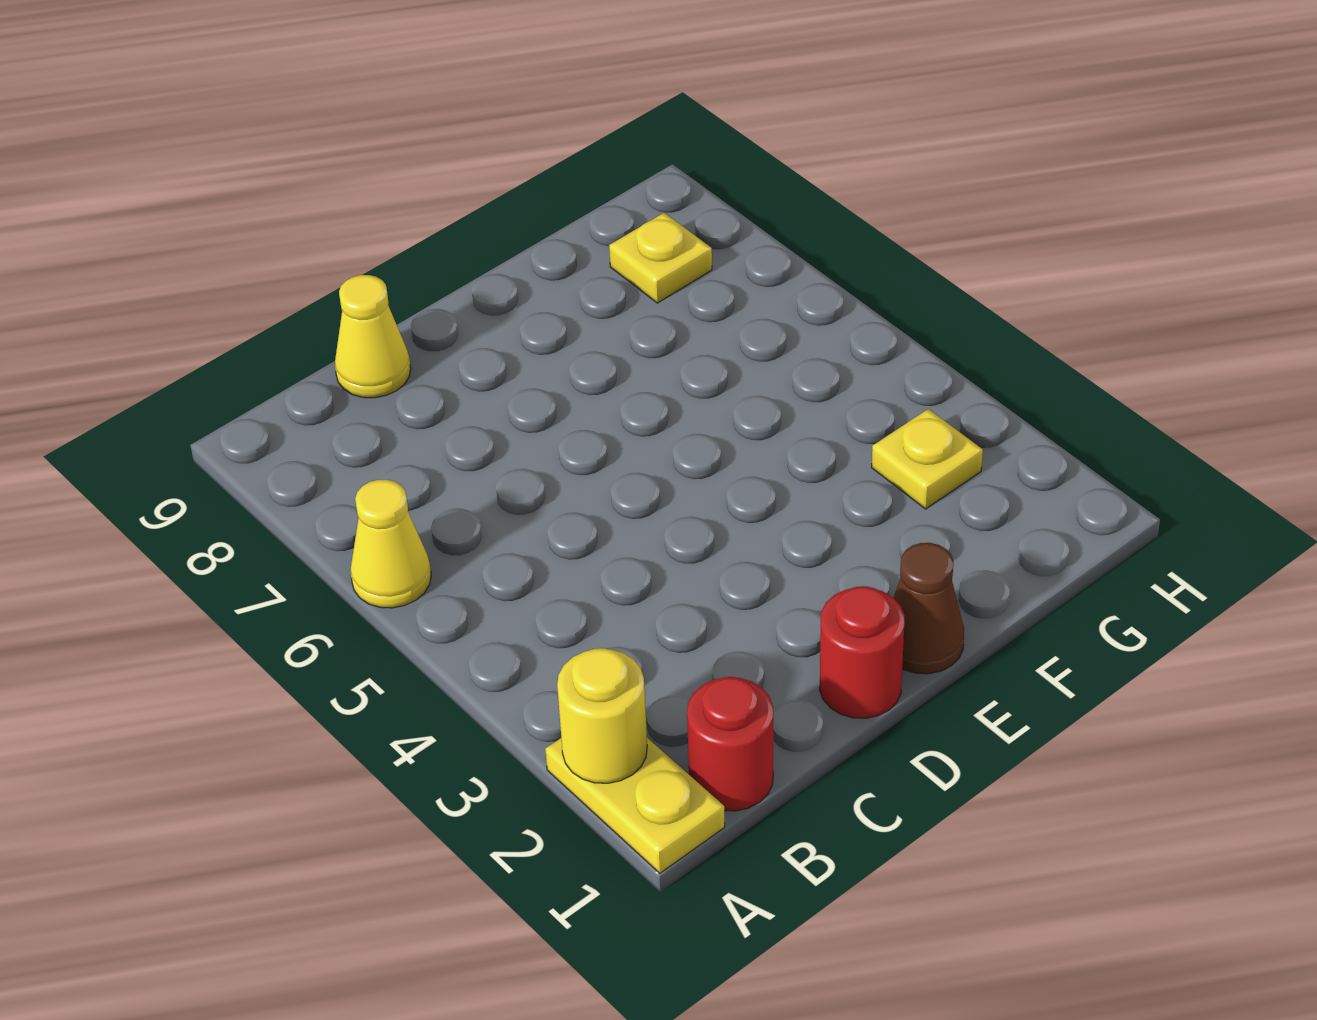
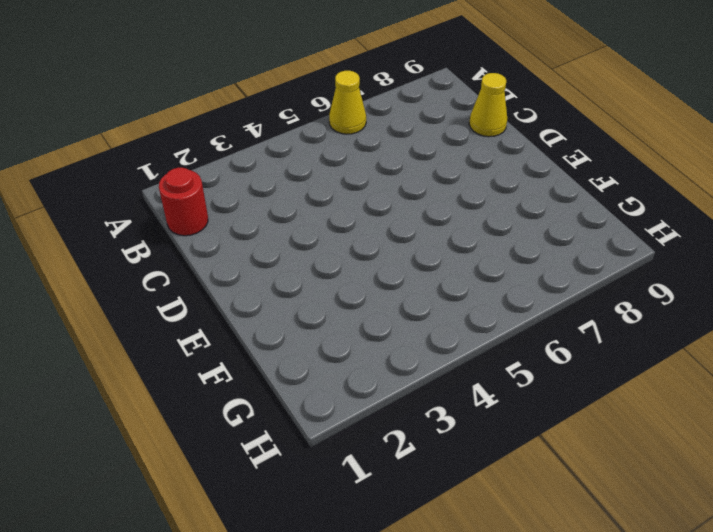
none -> yellow plate A1:A2 level 1
none -> red round brick D1 level 1

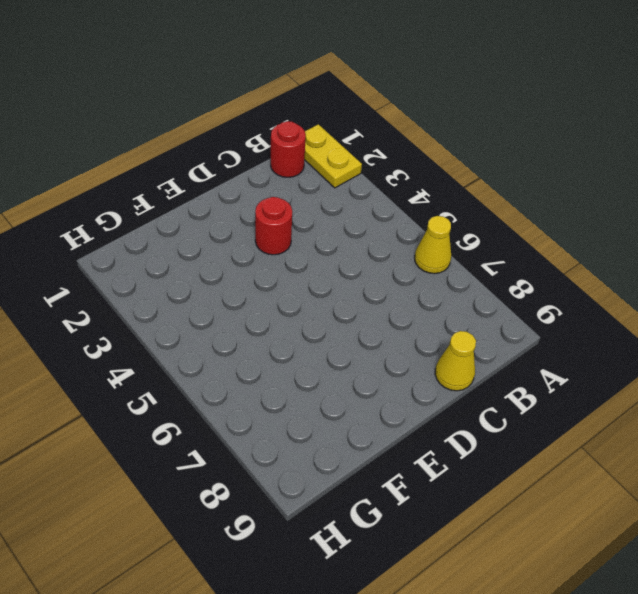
red round brick D3 level 1 -> red round brick D1 level 1
none -> brown cone E1 level 1
none -> yellow plate G3 level 1

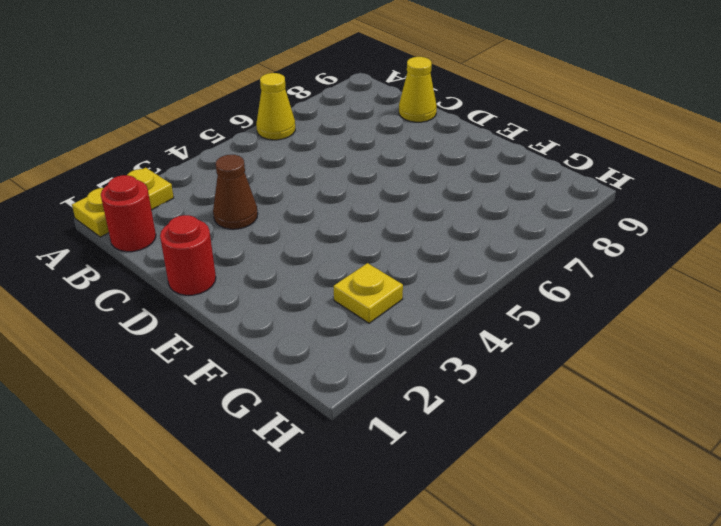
brown cone C3 level 1 -> brown cone E1 level 1
none -> yellow plate G8 level 1
none -> yellow round brick A2 level 2

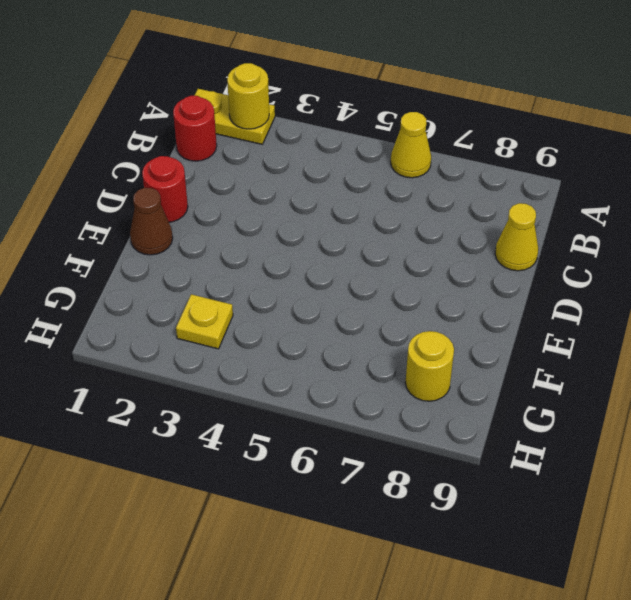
yellow round brick G8 level 1 -> yellow plate G8 level 1

